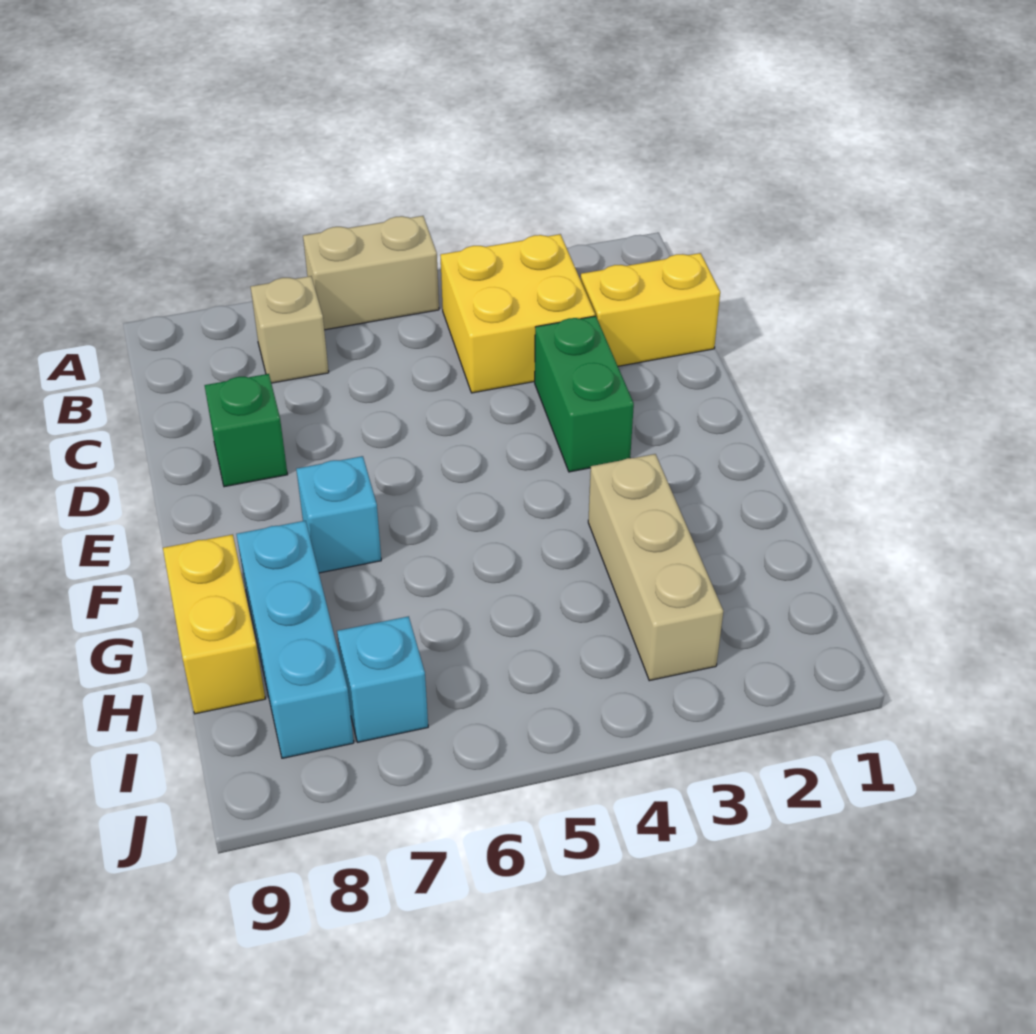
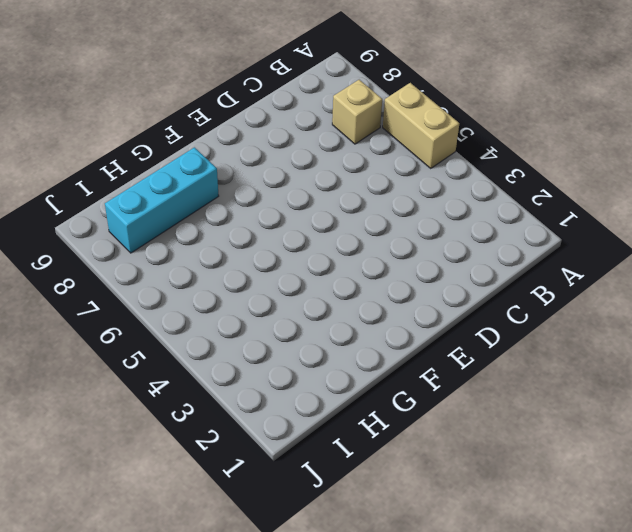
none -> yellow brick B3:C4 level 1
none -> yellow brick C1:C2 level 1

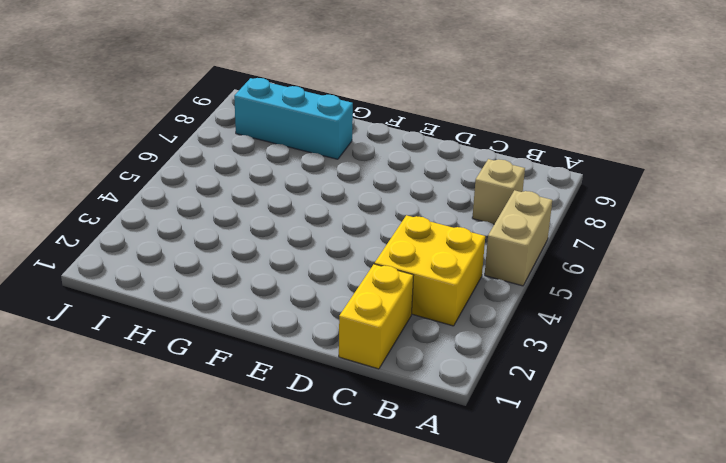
none -> green brick D3:E3 level 1
none -> green brick D8 level 1

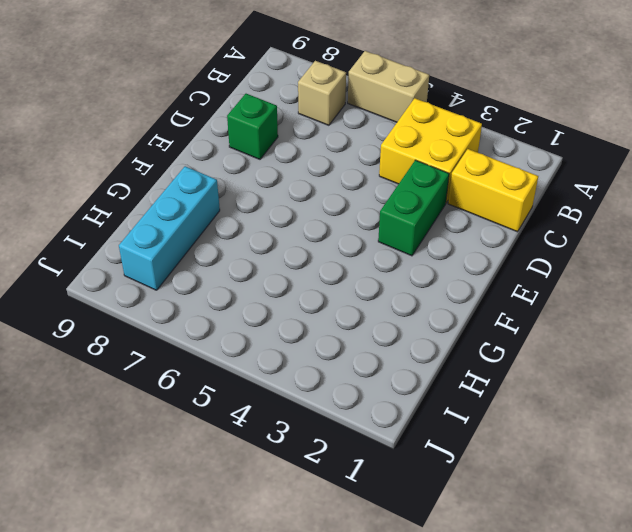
none -> cyan brick F7 level 1
none -> tan brick G3:I3 level 1

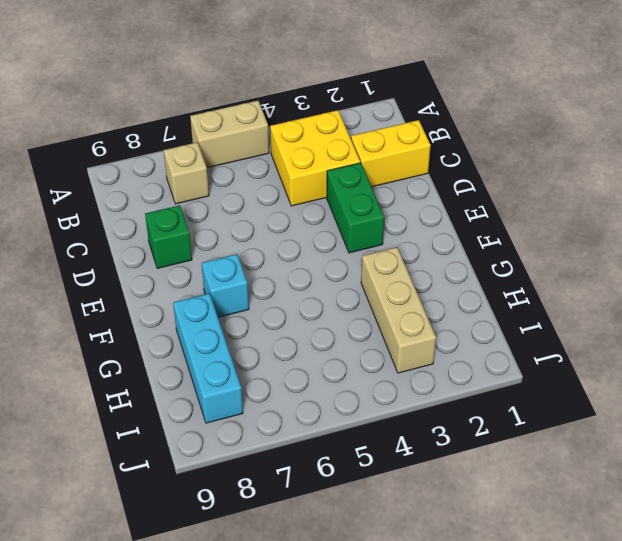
none -> yellow brick G9:H9 level 1
none -> cyan brick I7 level 1

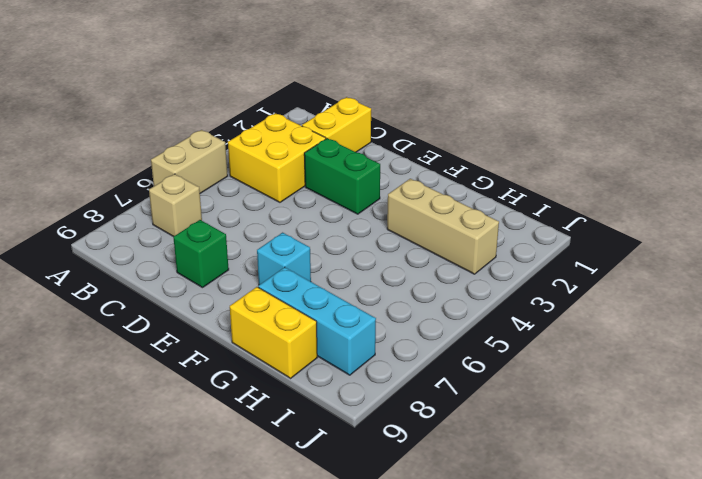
none -> cyan brick I7 level 1

